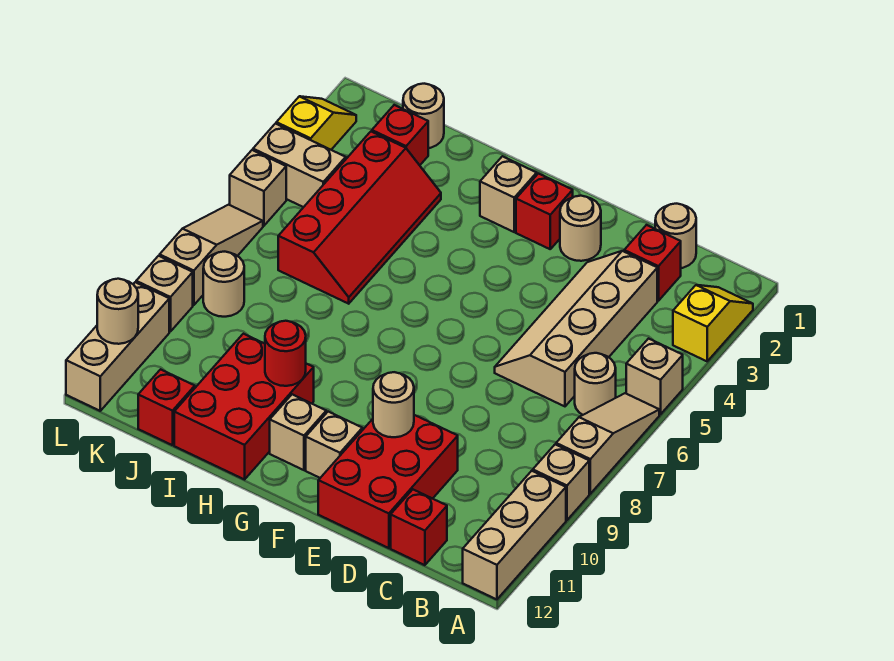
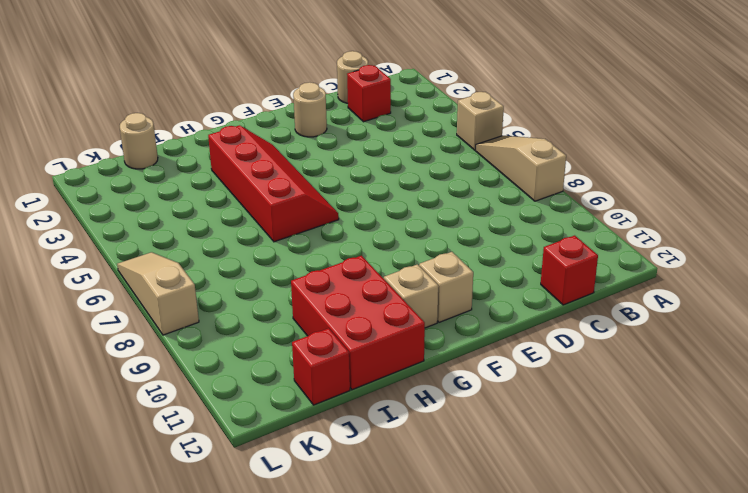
red slope G3:H6 level 1 top H -> red slope I3:J6 level 1 top J
none -> yellow slope A2:A3 level 1 top 3
none -> tan brick A9 level 1
none -> tan brick A10:A12 level 1
none -> tan round brick B6 level 1

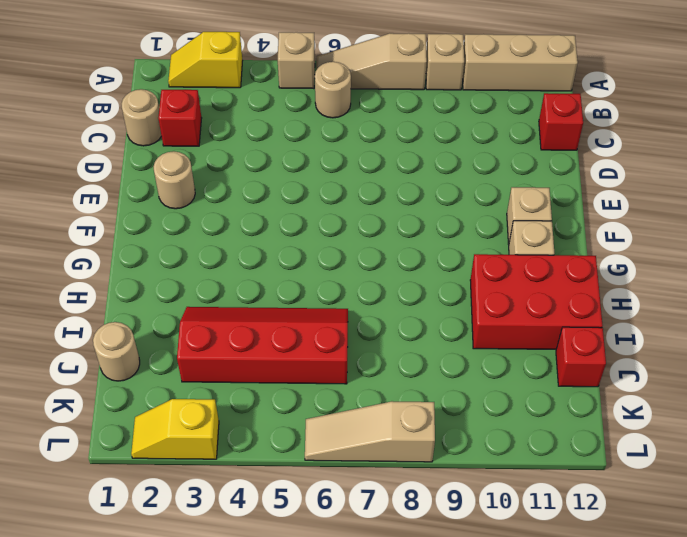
none -> tan slope C3:D6 level 1 top C
none -> red brick D10:E12 level 1
none -> red brick F2 level 1
none -> tan brick G2 level 1

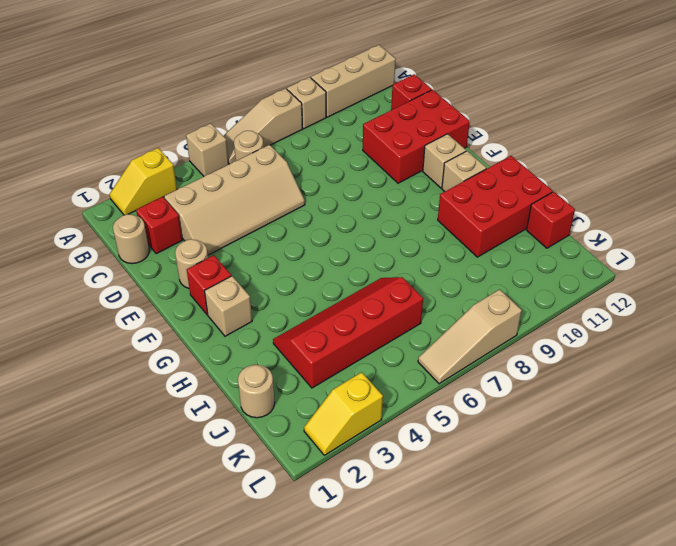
none -> red brick J2 level 1
none -> tan brick K4:L4 level 1
none -> tan round brick K8 level 1
none -> tan brick L5 level 1

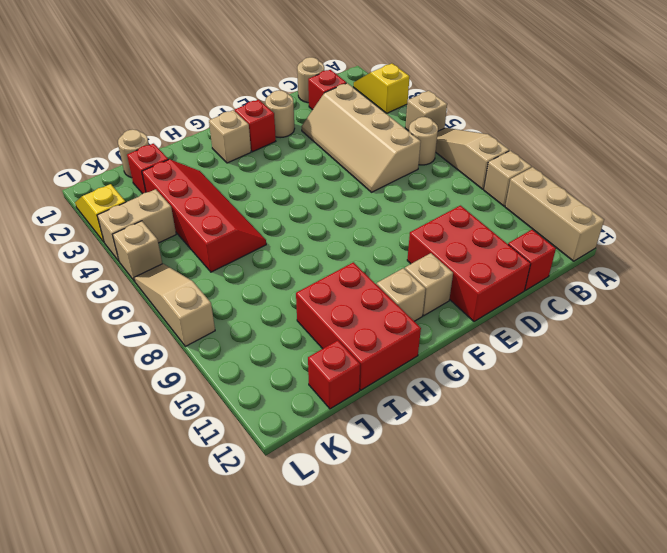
none -> tan round brick K8 level 1
none -> tan brick L9 level 1
none -> tan brick L10:L12 level 1
none -> tan round brick E10 level 2

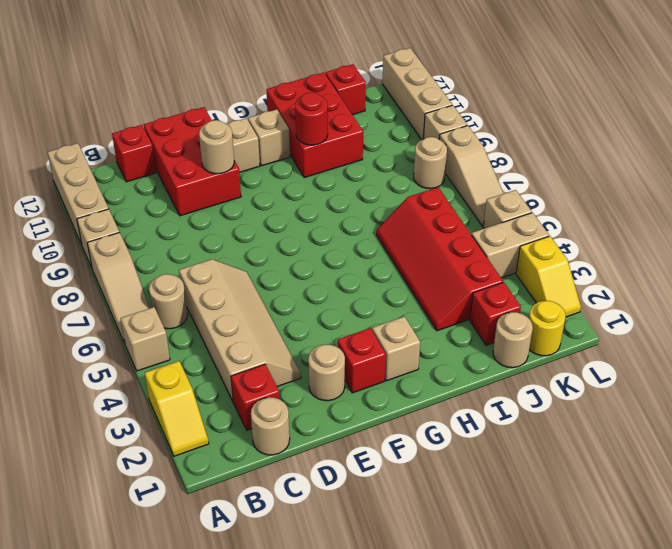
yellow round brick K1 level 1 -> none
none -> tan round brick L11 level 2

